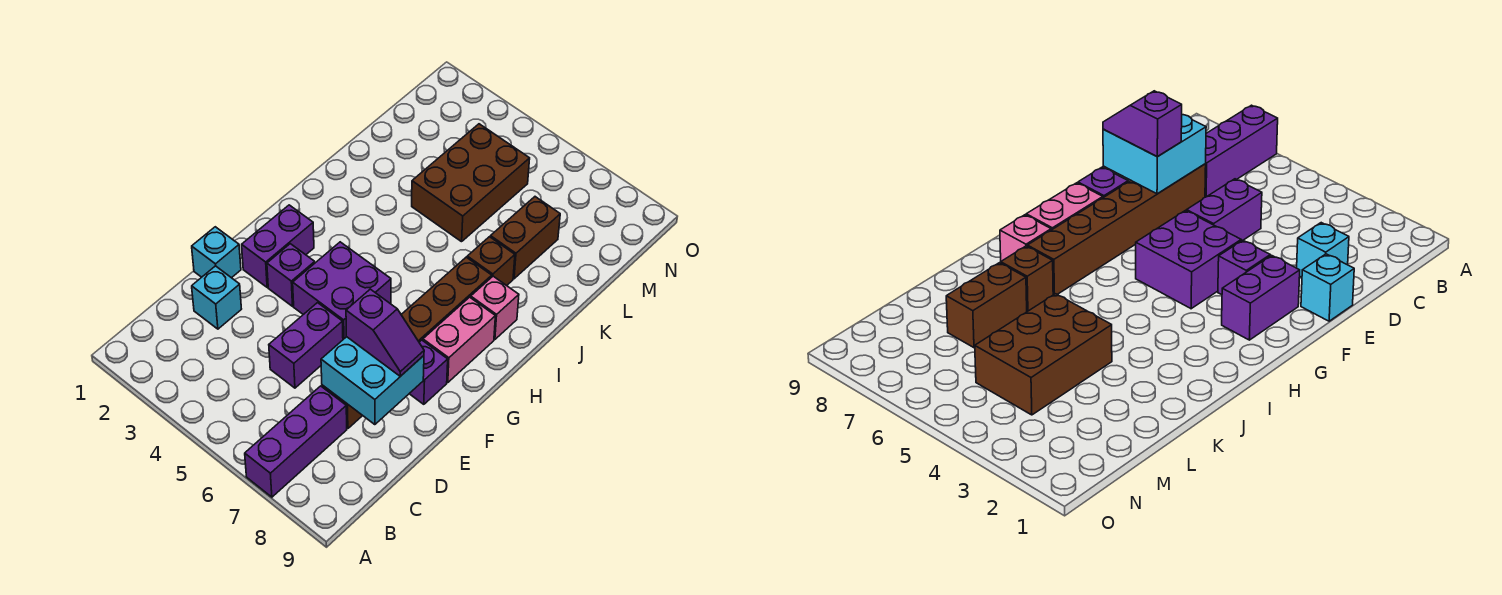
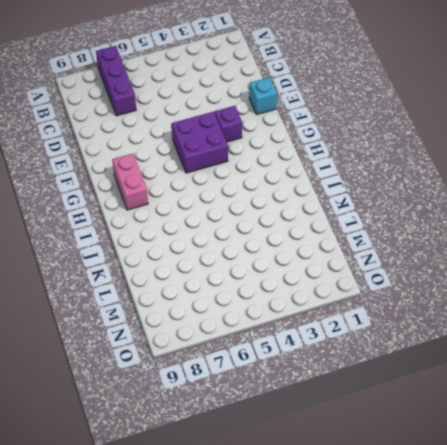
none -> cyan brick D2 level 1
none -> purple brick D5:E5 level 1
none -> brown brick D7:I7 level 1

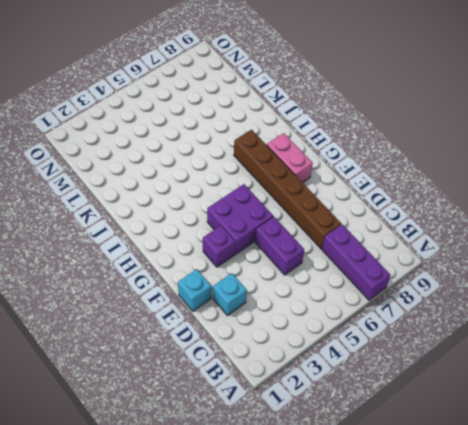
none -> purple brick F2:G2 level 1
none -> purple brick F8 level 1
none -> pink brick I8 level 1

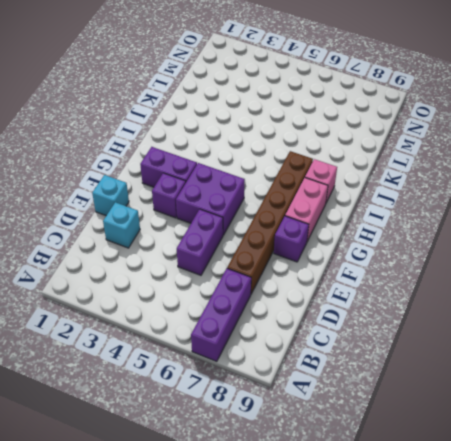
purple brick G2:G3 level 1 -> purple brick F2:G2 level 1
none -> brown brick J7 level 1
none -> brown brick K4:M5 level 1
none -> brown brick K7:L7 level 1

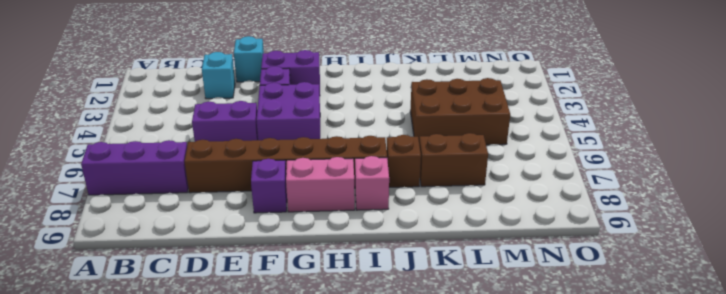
none -> cyan brick D7:E8 level 2
none -> purple slope E7:E8 level 3 top 7

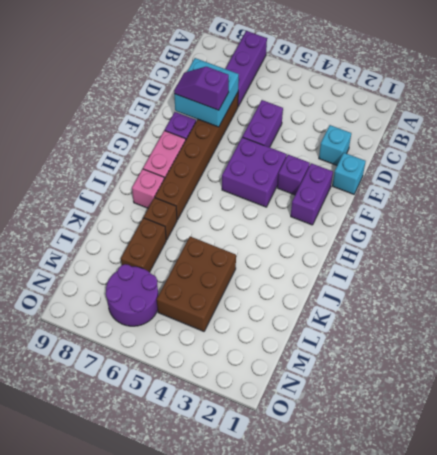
purple round brick M6:N7 level 1 -> none

